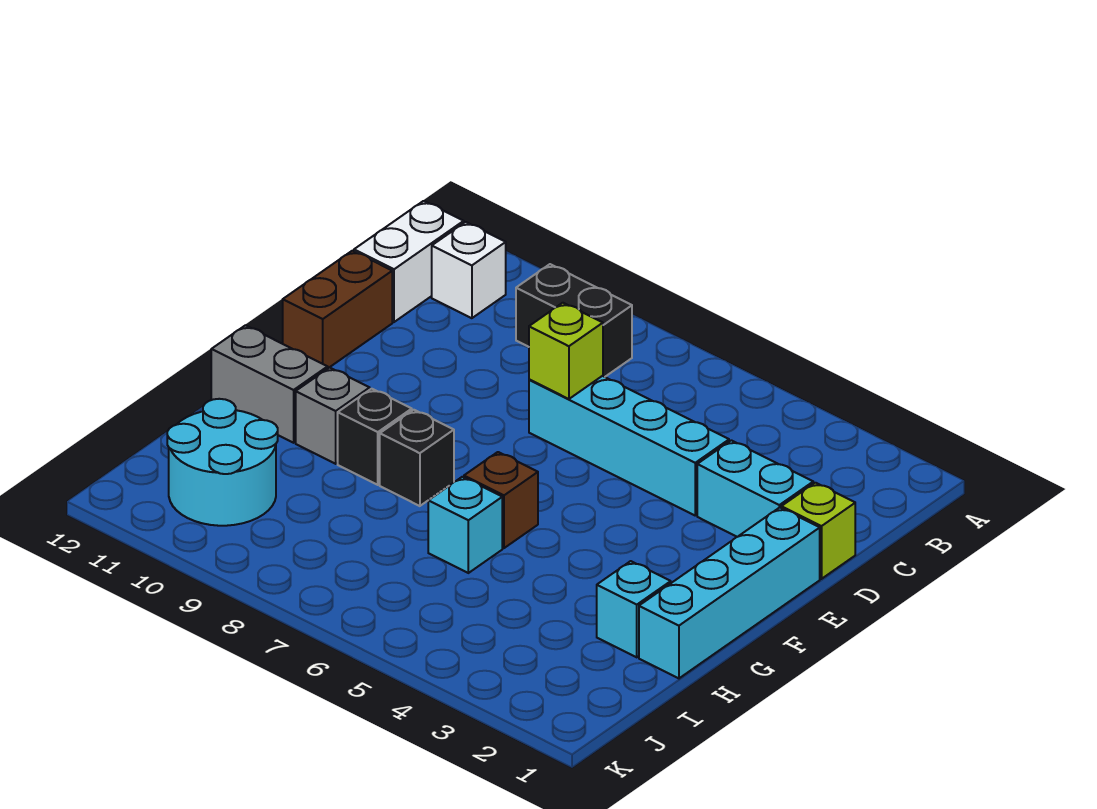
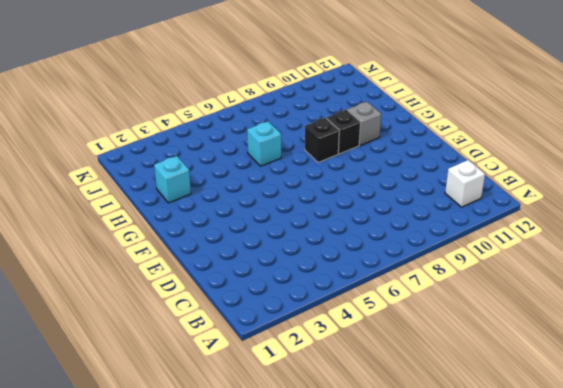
none -> black brick B8:B9 level 1
none -> white brick B12:C12 level 1
none -> lime brick D1 level 1

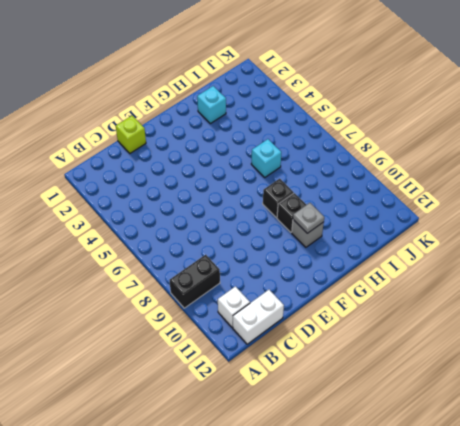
black brick A9:B9 level 1 -> black brick B8:B9 level 1
grey plate G10 level 2 -> none
none -> cyan brick D2:D3 level 1
none -> cyan brick D4:D7 level 1
none -> brown brick D12:E12 level 1

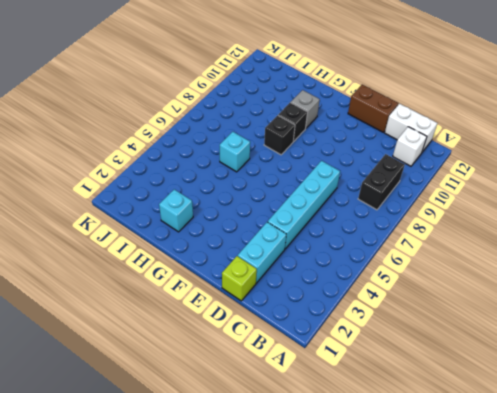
none -> cyan brick E1:H1 level 1
none -> brown brick G6 level 1
none -> grey brick G11:G12 level 1

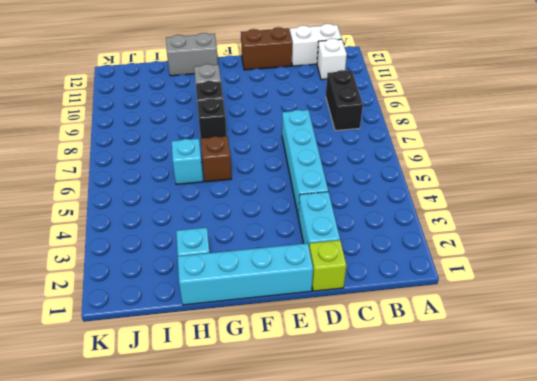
grey brick G12:H12 level 1 -> grey brick G11:G12 level 1
none -> cyan round brick I10:J11 level 1
none -> lime brick D7 level 2

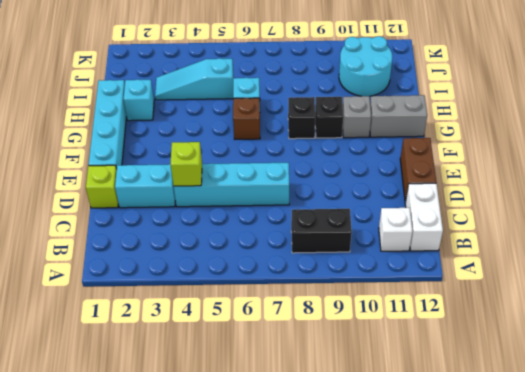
lime brick D4 level 2 -> lime brick D7 level 2
cyan slope I3:I5 level 1 top 5 -> none

